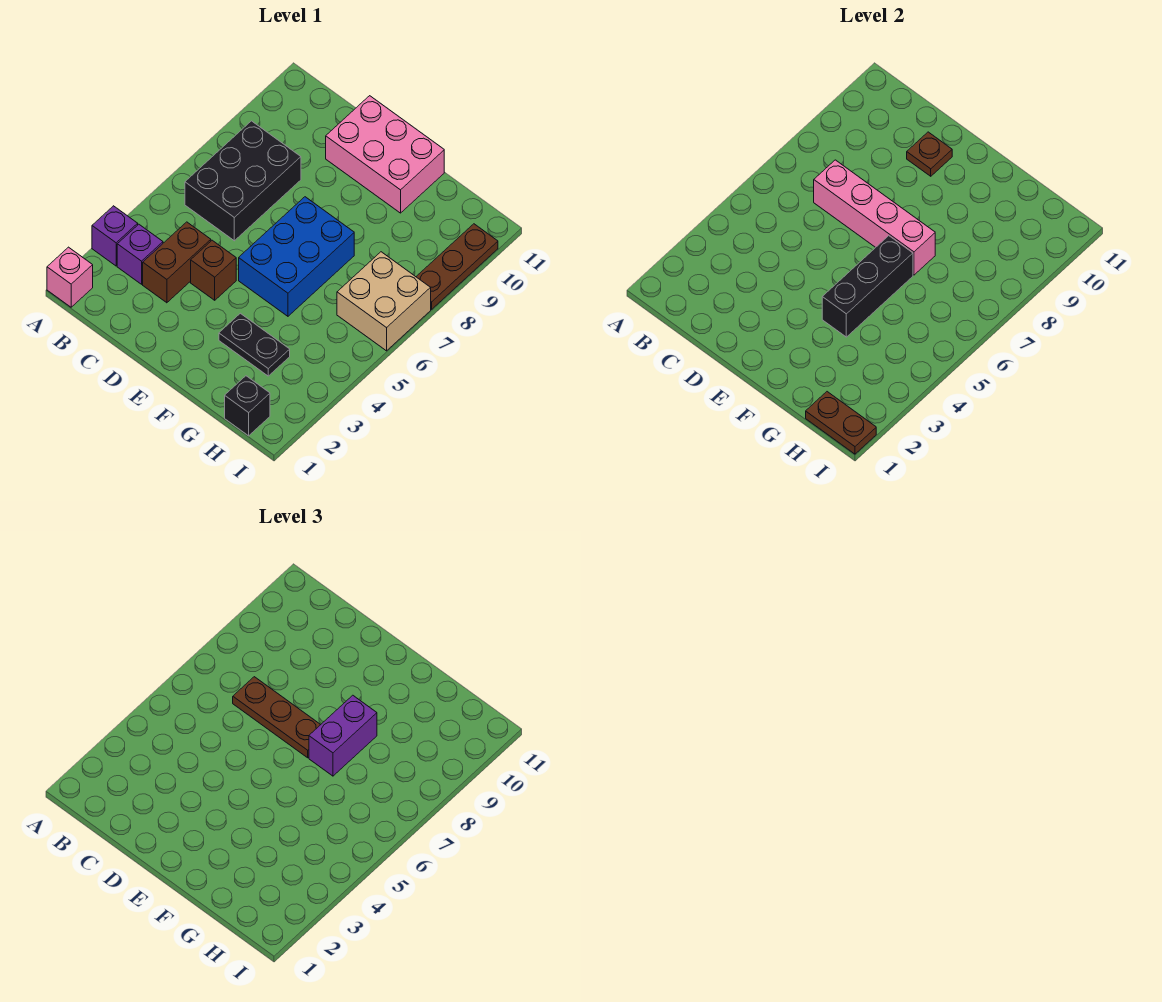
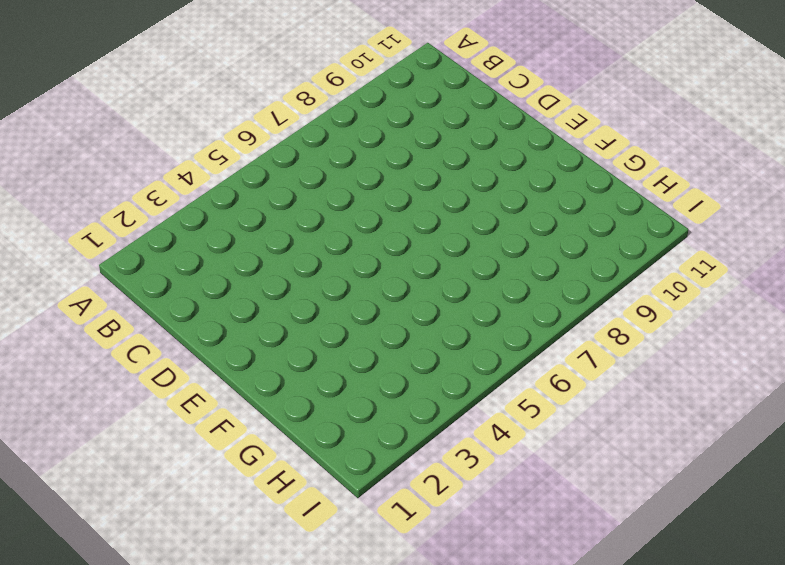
none -> pink brick A1 level 1
none -> purple brick A3 level 1
none -> purple brick B3 level 1

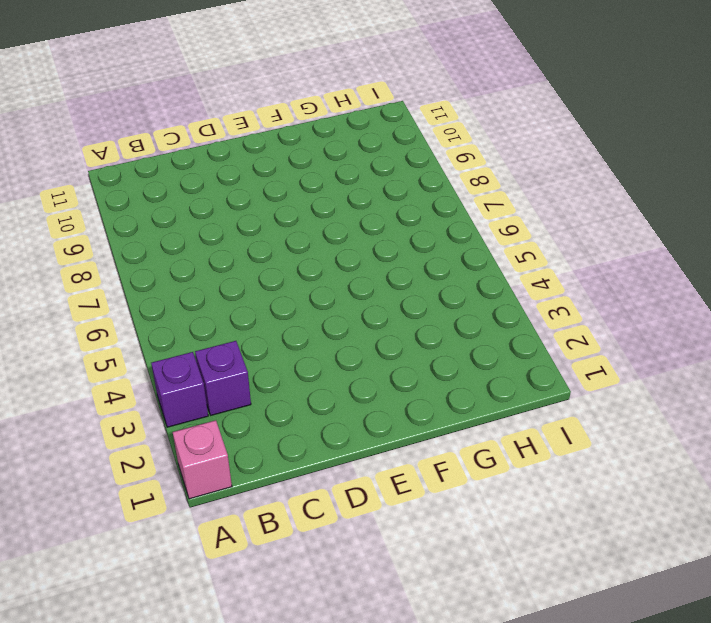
none -> black brick B6:C8 level 1
none -> brown brick C3:C4 level 1
none -> brown brick D4 level 1

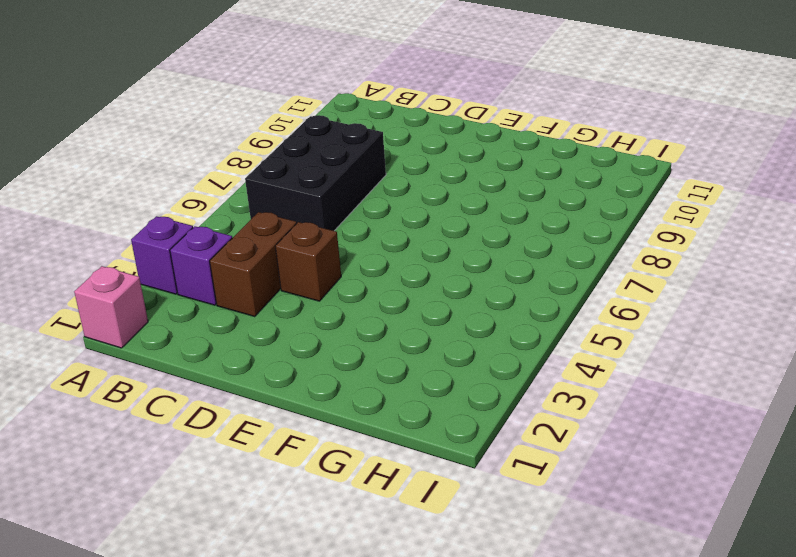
none -> pink brick D10:F11 level 1
none -> blue brick E5:F7 level 1
none -> black plate F3:G3 level 1

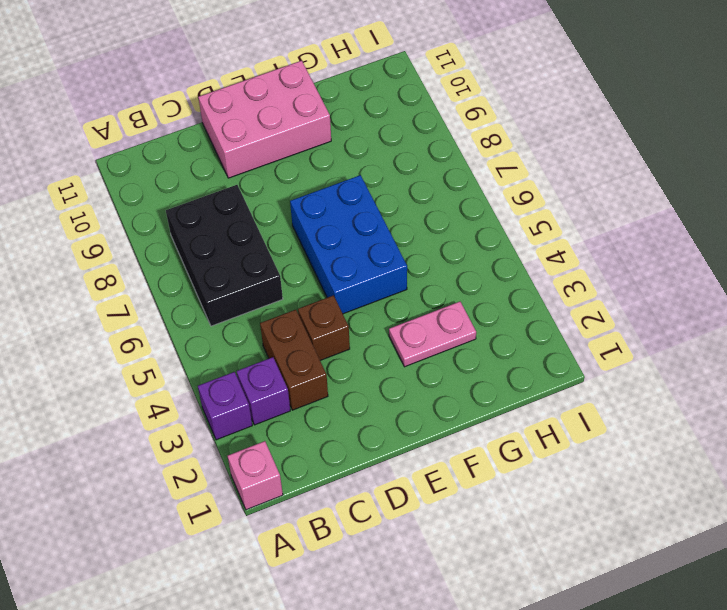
pink plate F3:G3 level 1 -> black plate F3:G3 level 1
none -> black brick H1 level 1
none -> tan brick H6:I7 level 1
none -> brown plate I8:I10 level 1

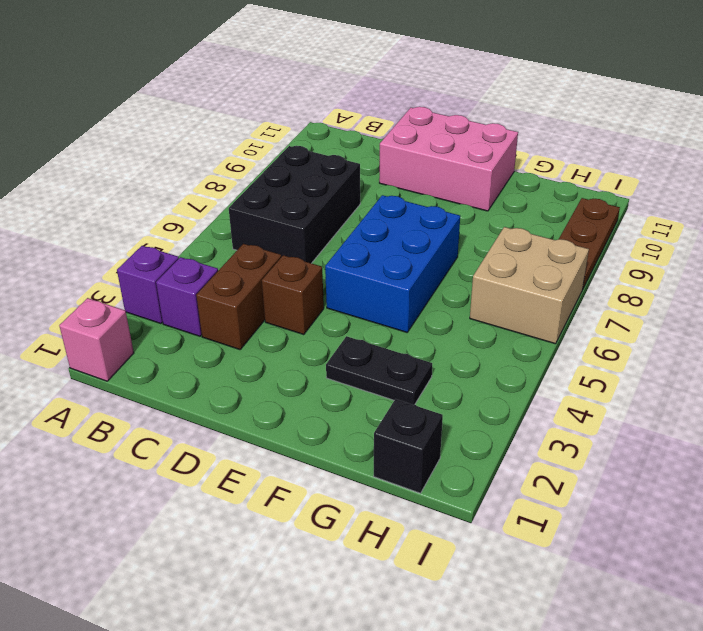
none -> pink brick C7:F7 level 2
none -> brown plate D10 level 2
none -> black brick F4:F6 level 2

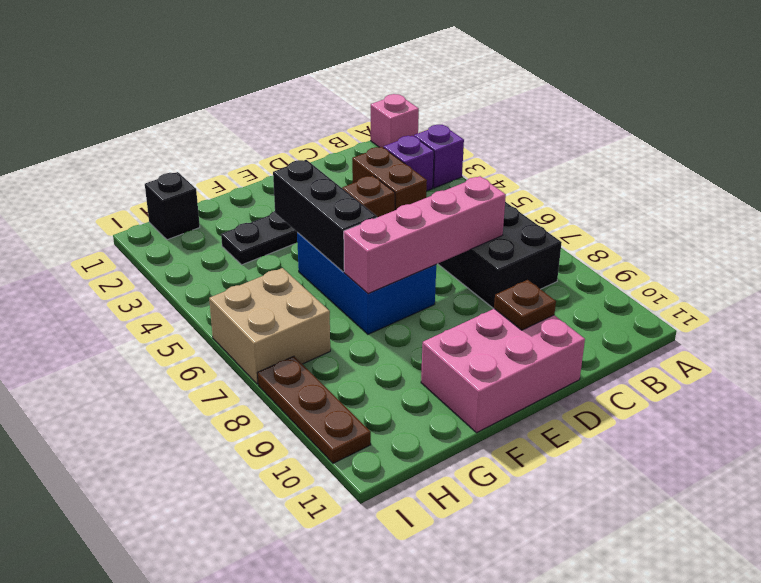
none -> brown plate H1:I1 level 2
none -> brown plate C7:E7 level 3
none -> purple brick F7:F8 level 3

